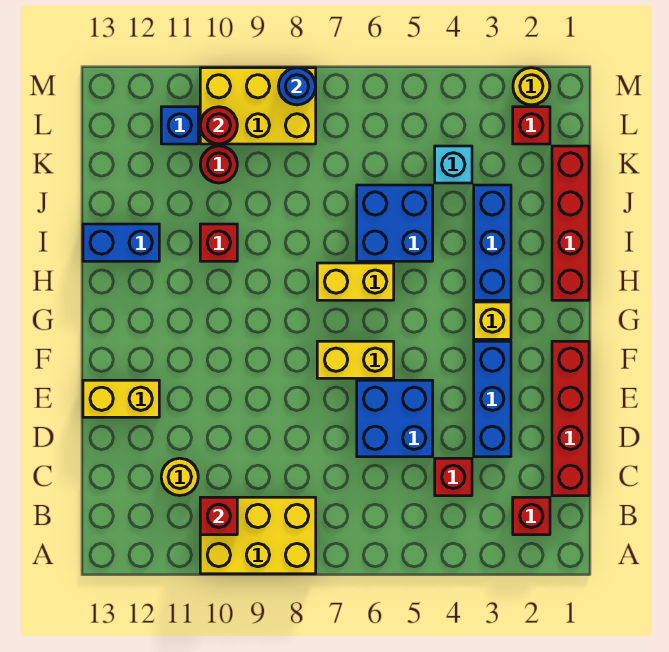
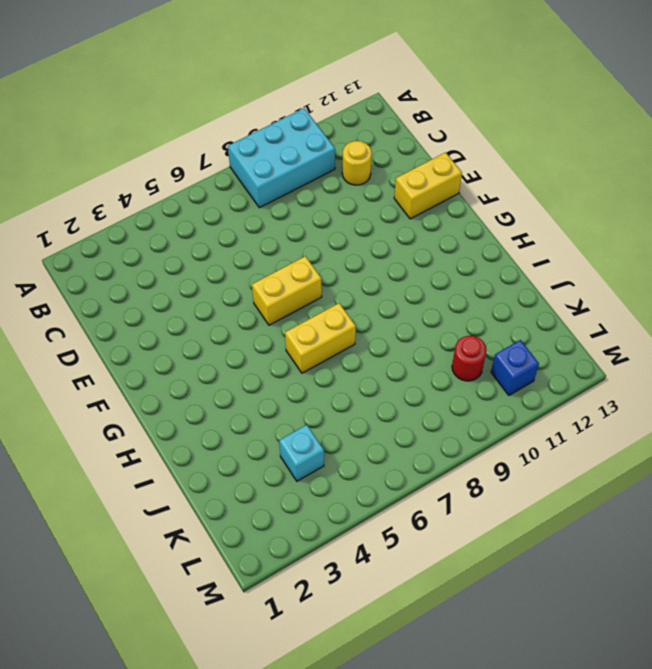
cyan brick A8:B10 level 1 -> yellow brick A8:B10 level 1
none -> red brick B2 level 1
none -> red brick C1:F1 level 1
none -> red brick C4 level 1

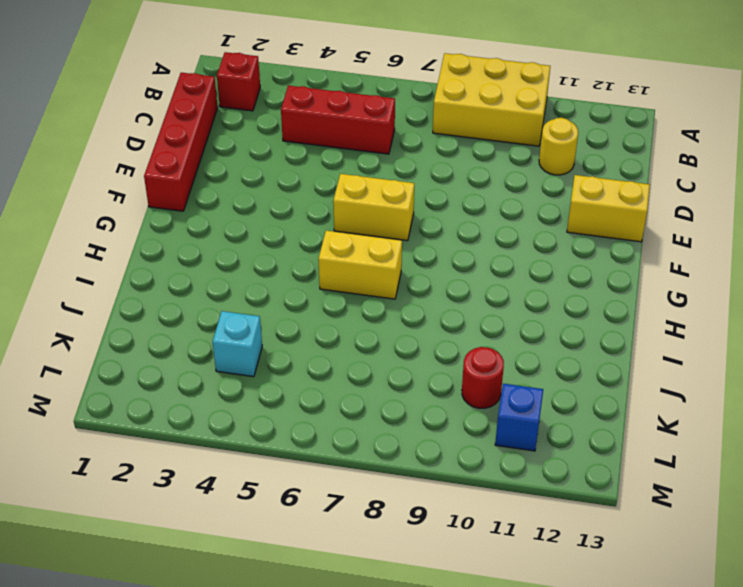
red brick C4:C6 level 1 -> red brick C4 level 1
none -> blue brick D3:F3 level 1
none -> blue brick D5:E6 level 1
none -> yellow brick G3 level 1

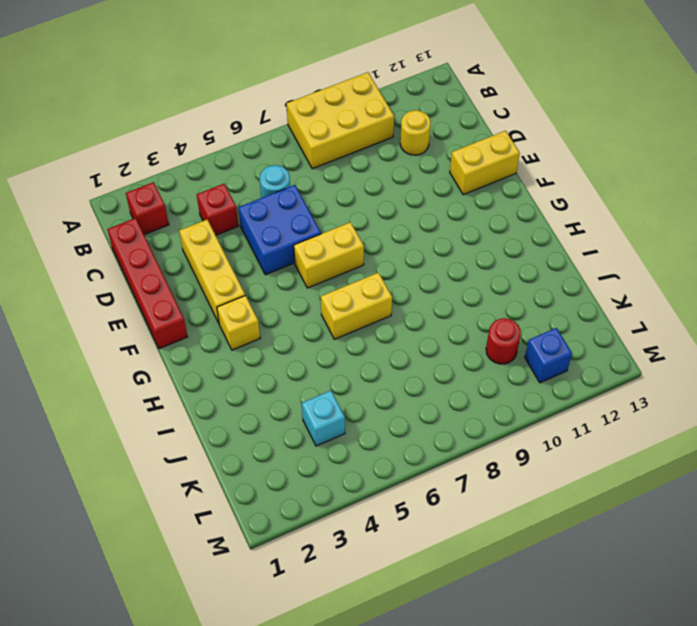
cyan round brick C6 level 1 -> none
yellow brick D3:F3 level 1 -> blue brick D3:F3 level 1
none -> red brick H1:K1 level 1
none -> blue brick H3:J3 level 1
none -> blue brick I5:J6 level 1

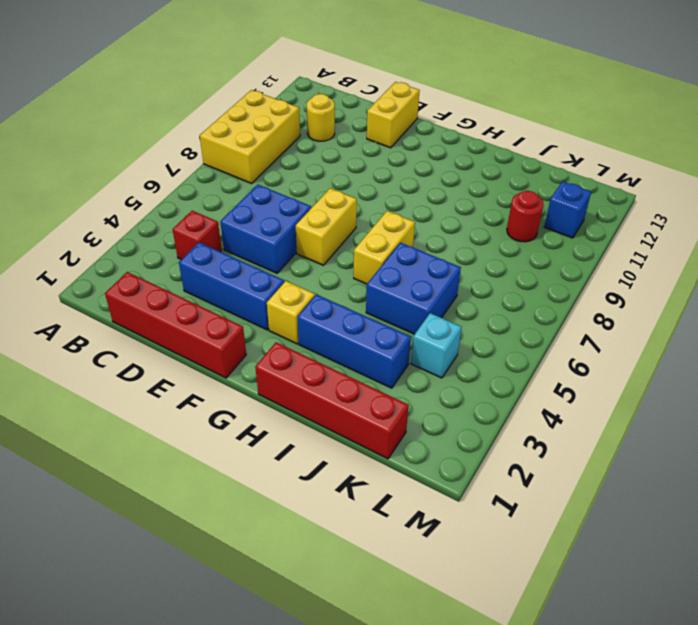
none -> red brick B2 level 1
none -> red brick I10 level 1
none -> blue brick I12:I13 level 1

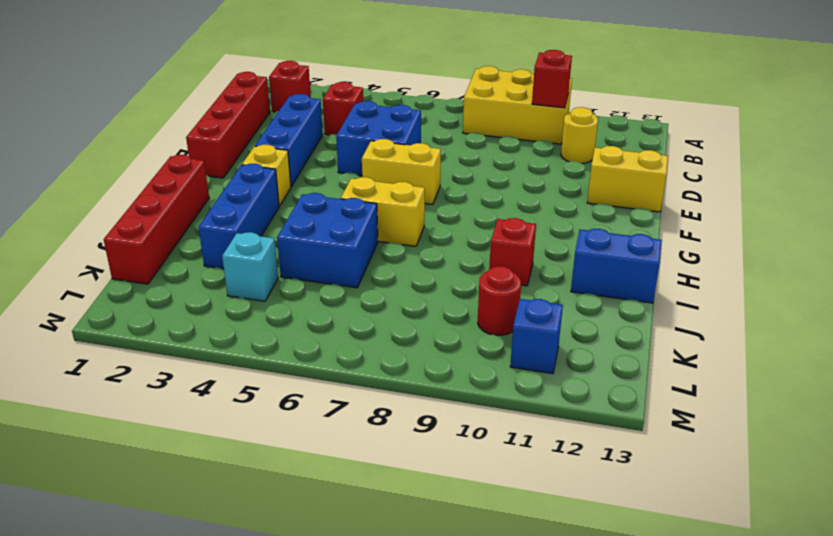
none -> red brick L2 level 1
none -> yellow brick L8:M10 level 1
none -> yellow round brick M2 level 1

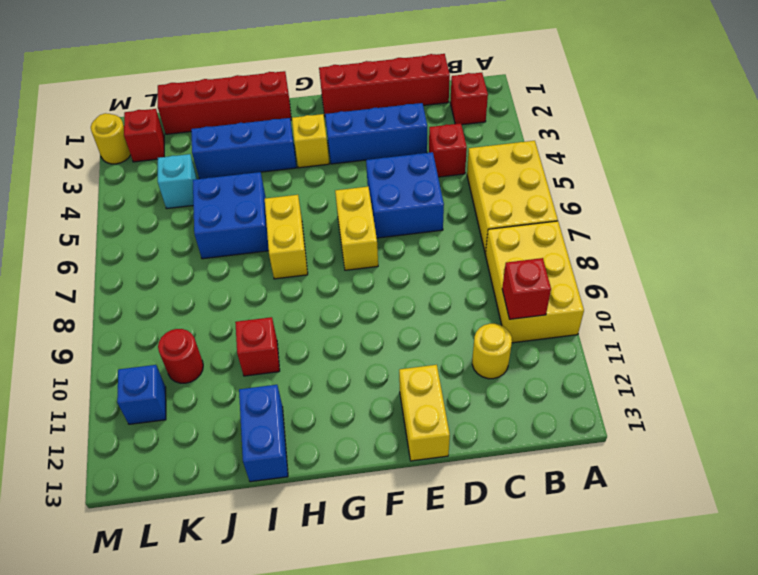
yellow brick A5:B7 level 1 -> yellow brick L8:M10 level 1
none -> red round brick L10 level 2
none -> blue round brick M8 level 2

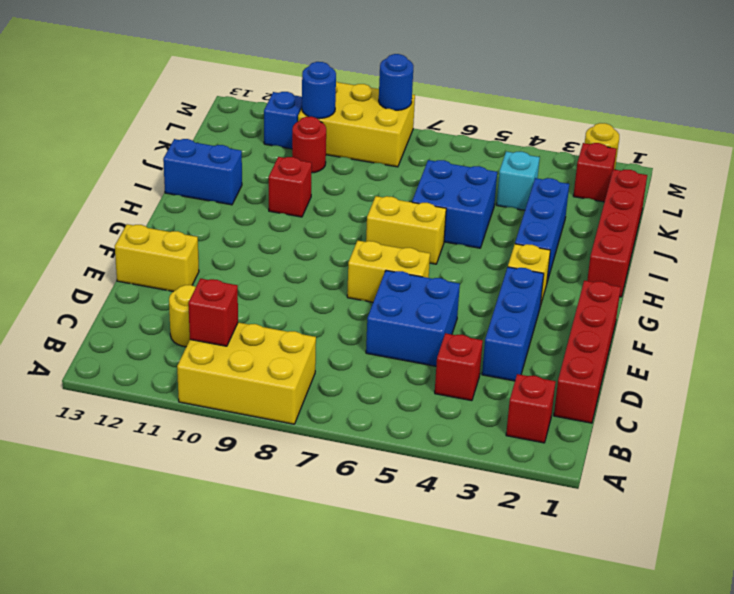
blue round brick L10 level 2 -> red round brick L10 level 2

